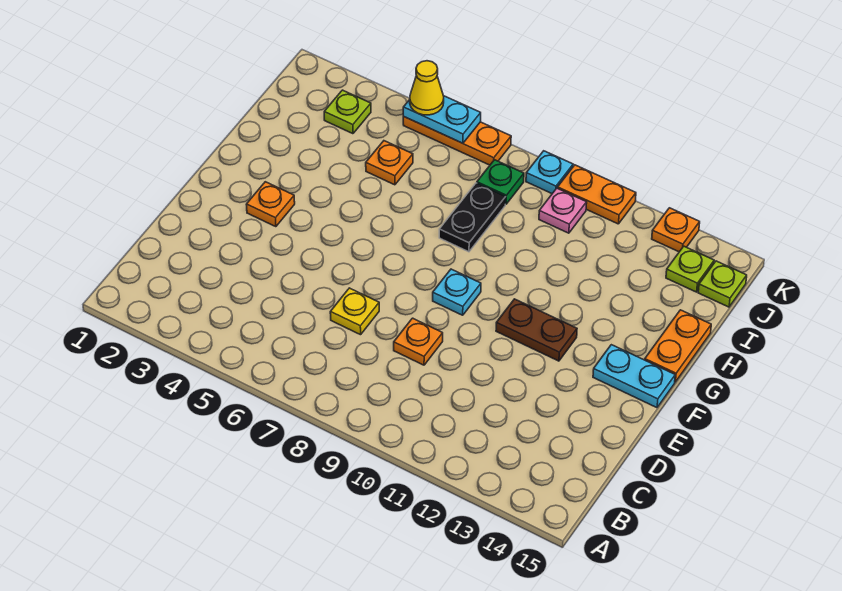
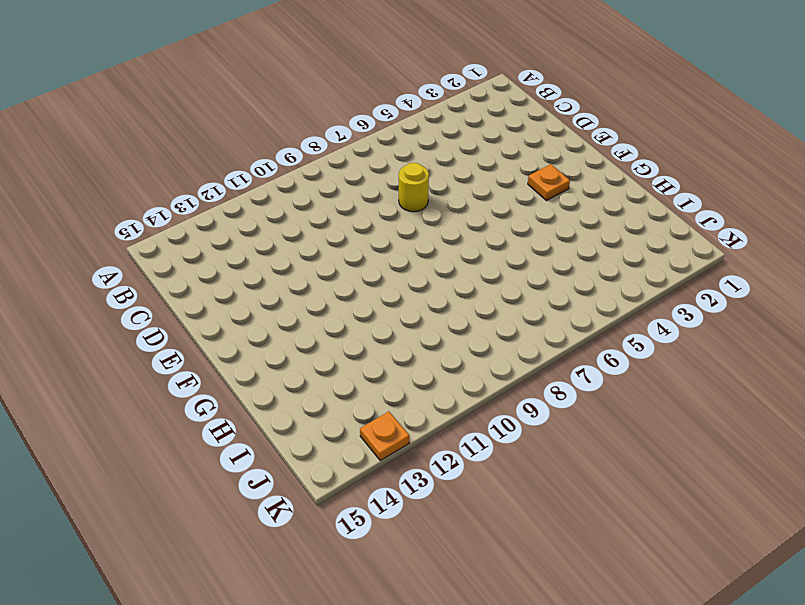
yellow round brick D7 level 1 -> yellow plate D7 level 1
none -> orange plate D9 level 1
none -> cyan plate F9 level 1
none -> brown plate F11:F12 level 1

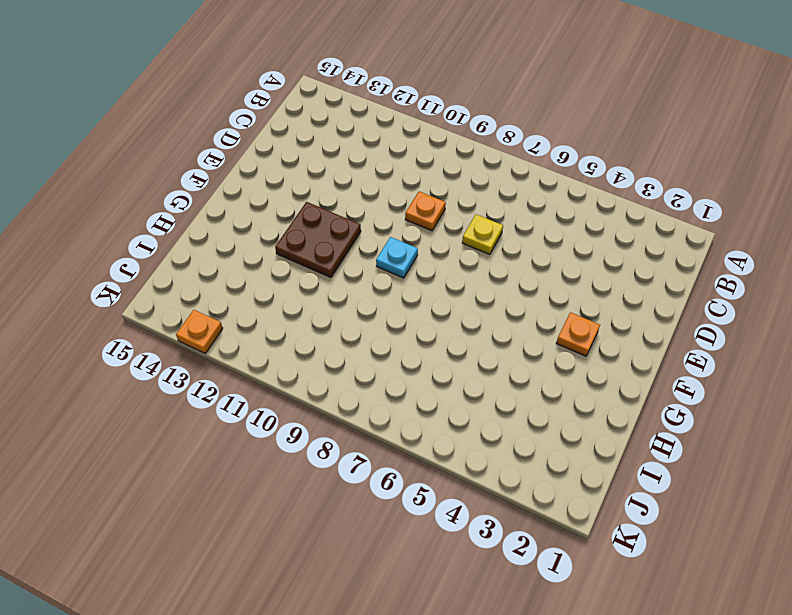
brown plate F11:G12 level 1 -> brown plate F11:F12 level 1
none -> cyan plate F14:F15 level 1
none -> orange plate G15:H15 level 1
none -> black plate H8:I8 level 1

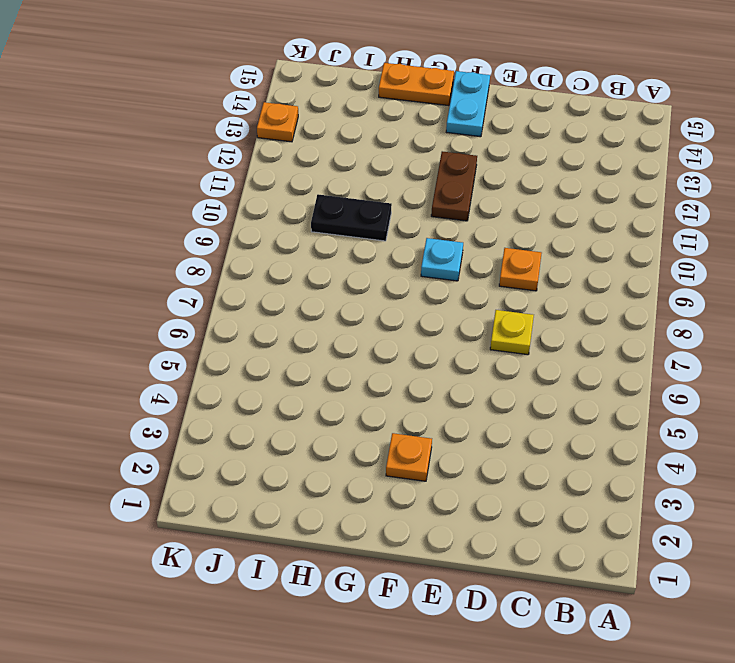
black plate H10:I10 level 1 -> black plate H8:I8 level 1
none -> orange plate I5 level 1
none -> lime plate J3 level 1
none -> green plate J8 level 1

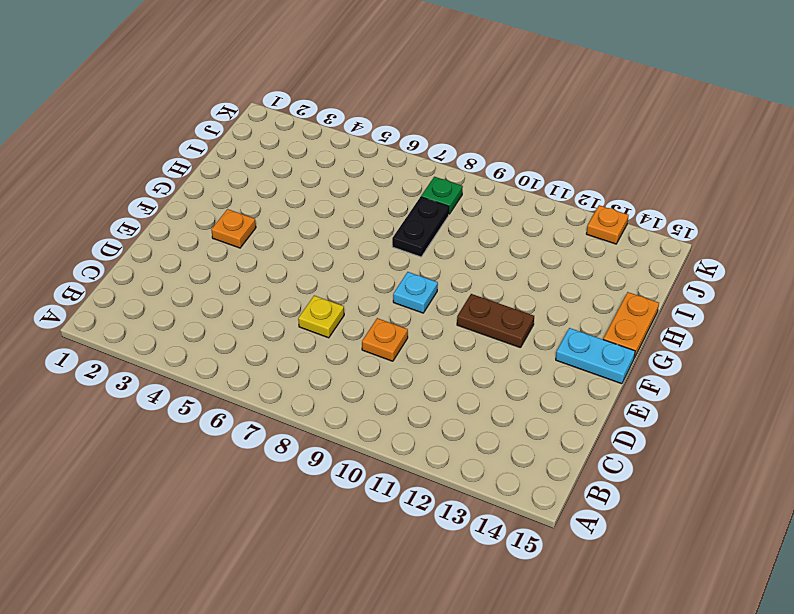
none -> orange plate I5 level 1
none -> lime plate J3 level 1
none -> pink plate J10 level 1

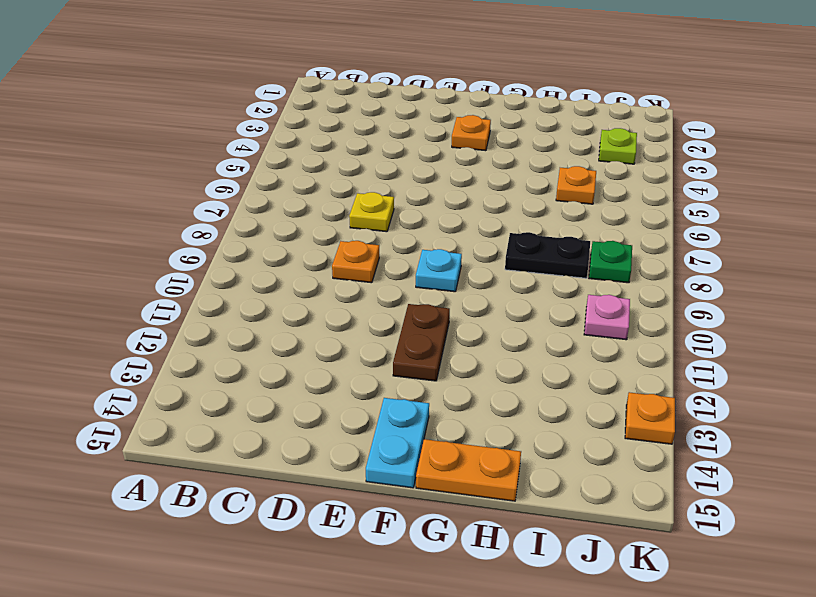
none -> lime plate J14 level 1
none -> lime plate J15 level 1
none -> orange plate K5:K7 level 1

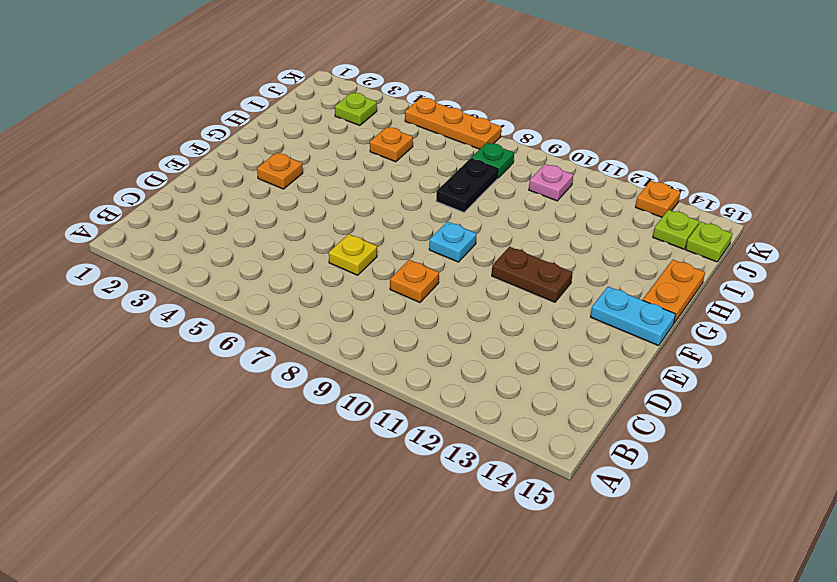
none -> cyan plate K9 level 1
none -> orange plate K10:K11 level 1
none -> cyan plate K5:K6 level 2

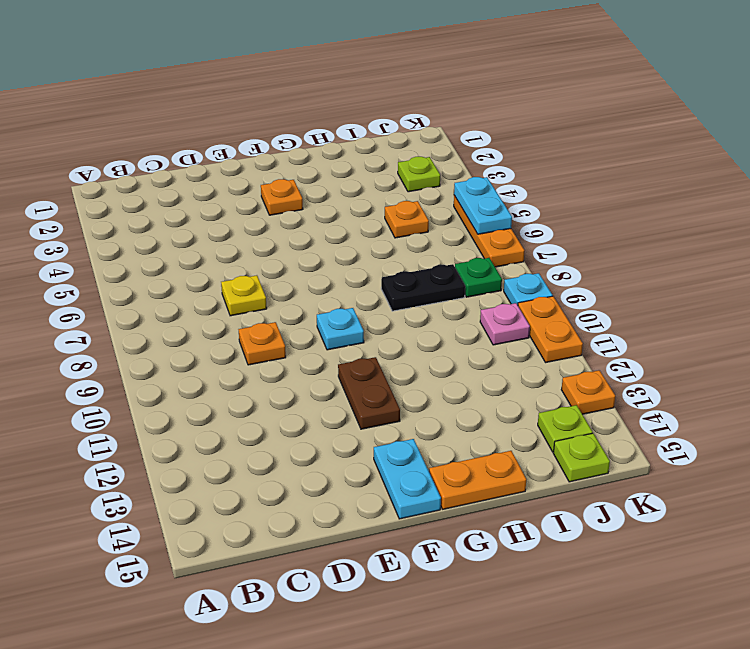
none -> yellow cone K5 level 3

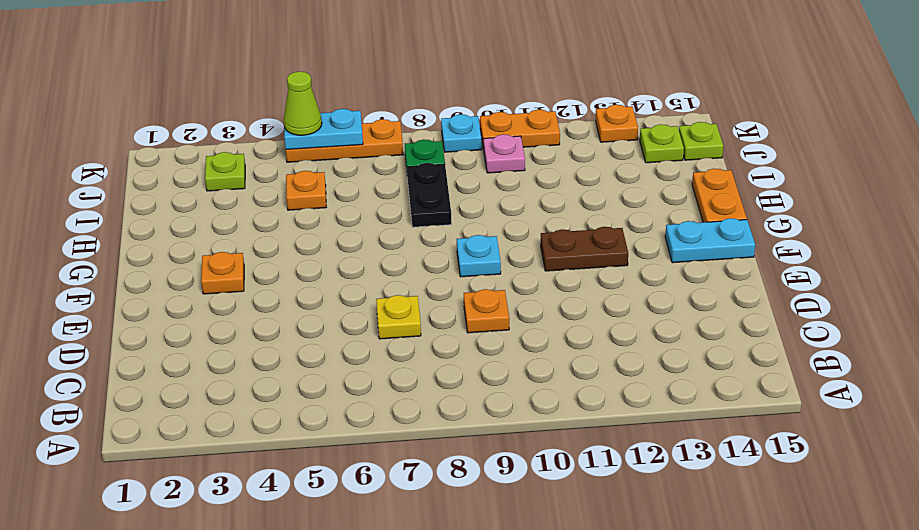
lime cone K5 level 3 -> yellow cone K5 level 3

